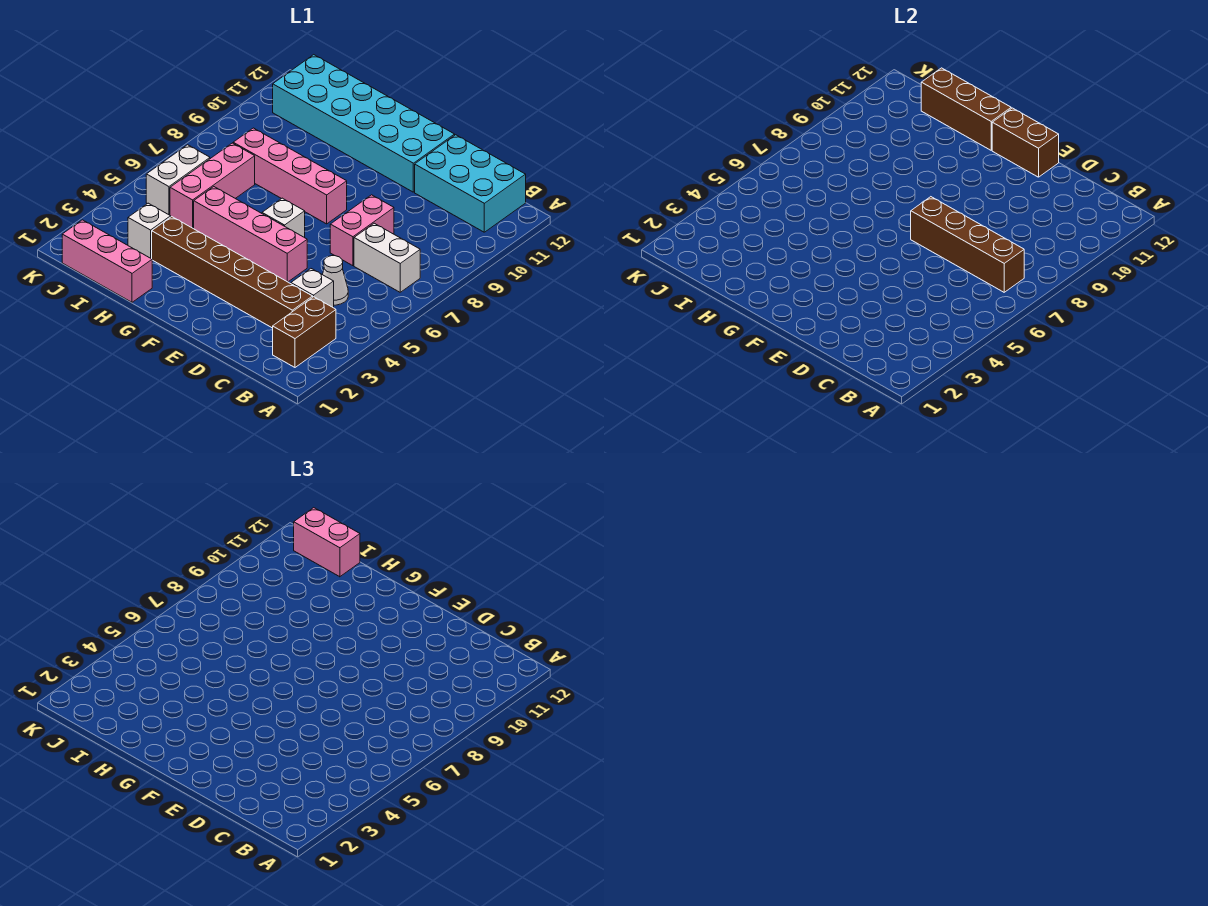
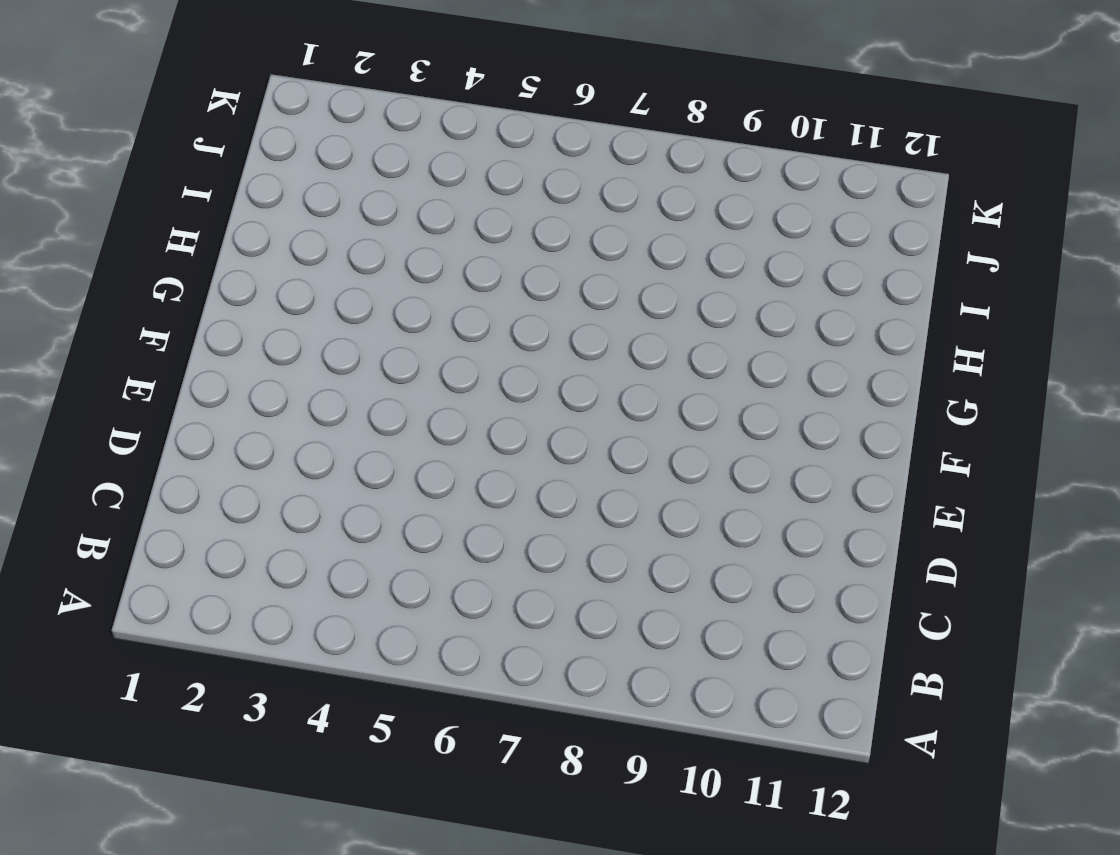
none -> brown brick B2:B3 level 1
none -> white brick B7:C7 level 1
none -> cyan brick B11:D12 level 1

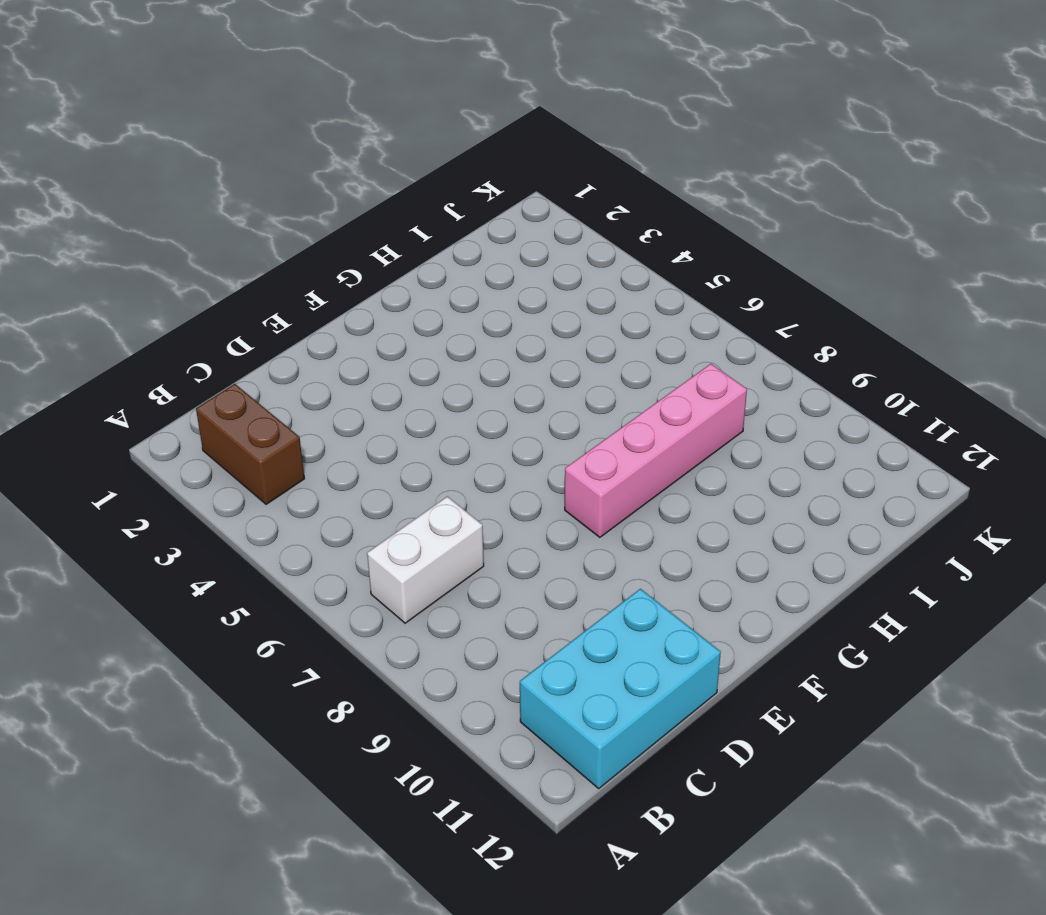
none -> brown brick C3:H3 level 1
none -> white brick C4 level 1
none -> white cone C5 level 1

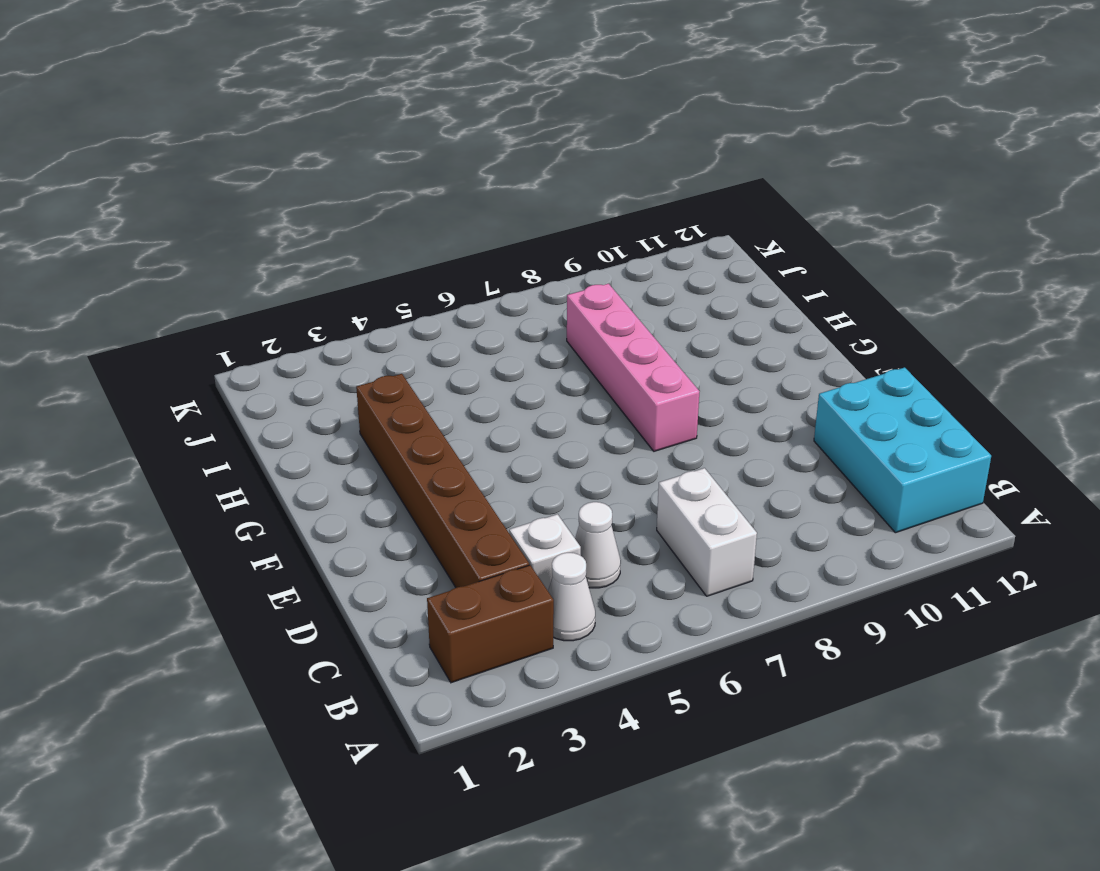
white cone B4 level 1 -> none
none -> pink brick D7:D8 level 1
none -> pink brick E5:H5 level 1
none -> cyan brick E11:J12 level 1

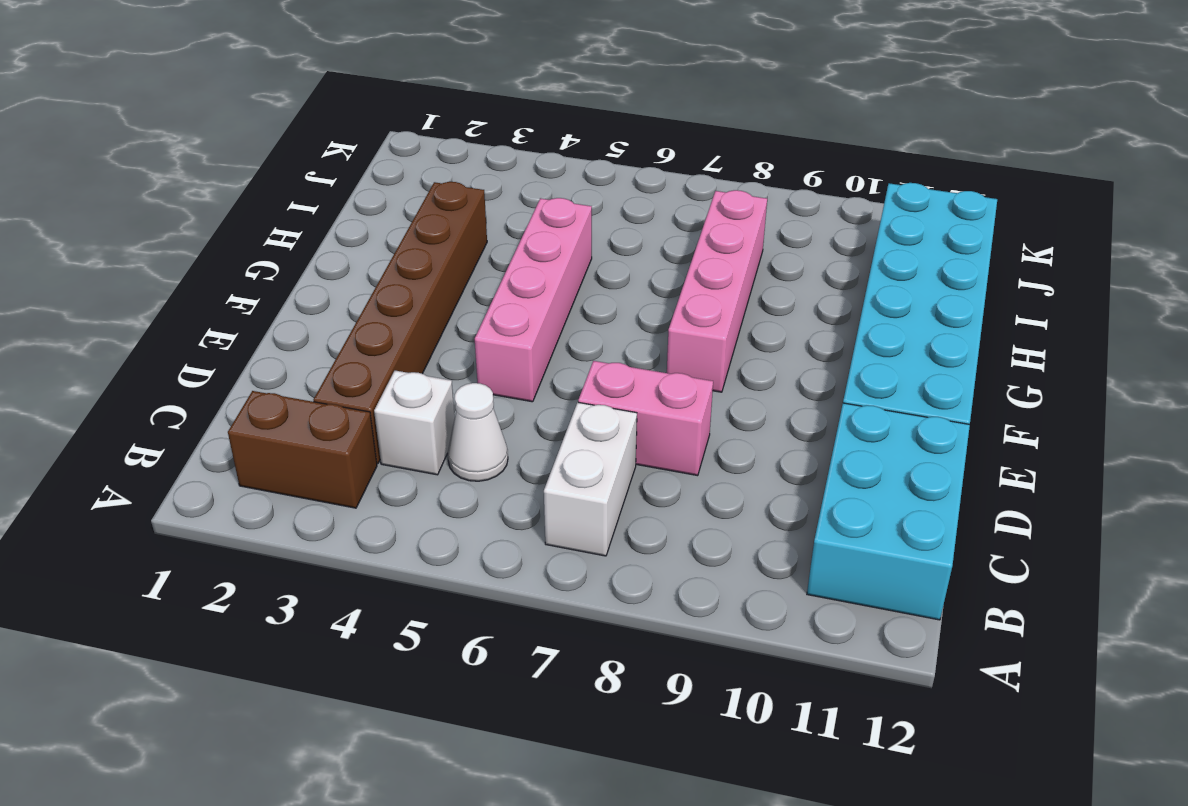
none -> white brick F6 level 1
none -> pink brick H1:J1 level 1
none -> white brick I3 level 1

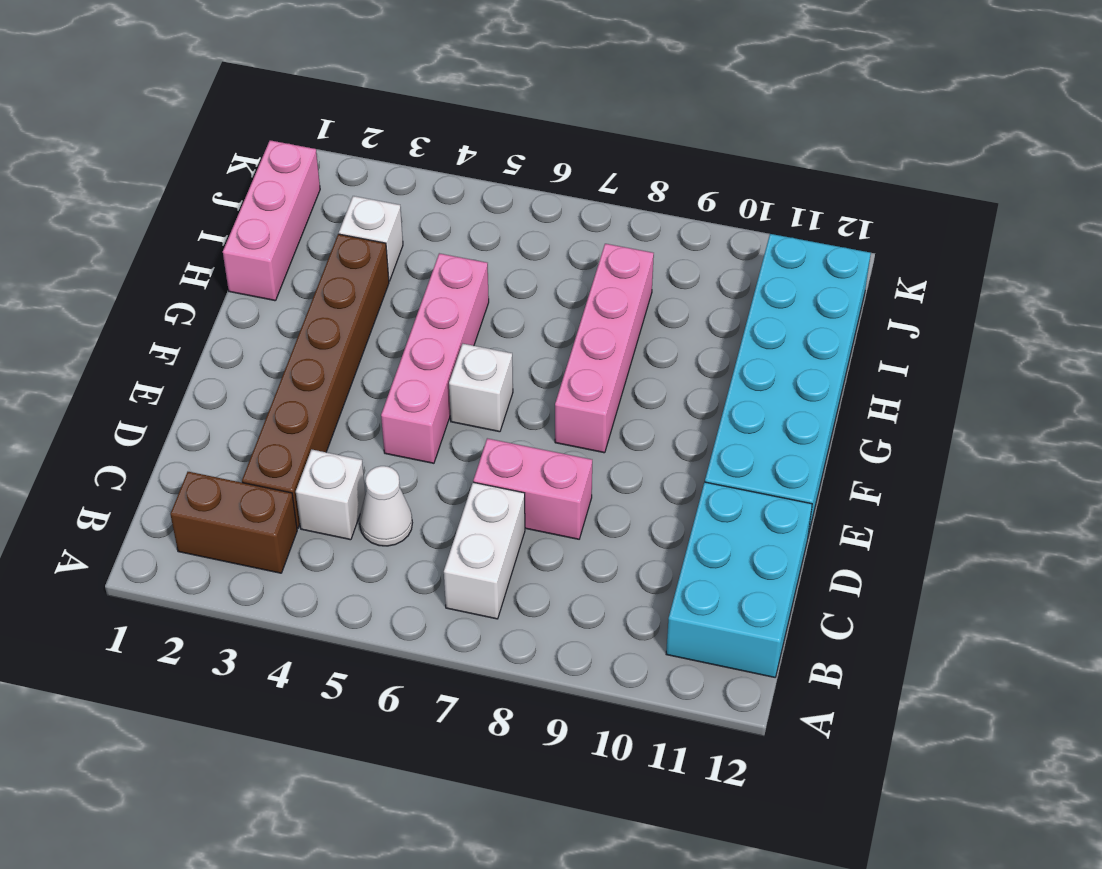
none -> pink brick I5:I7 level 1
none -> white brick J5:J6 level 1
none -> brown brick B7:E7 level 2

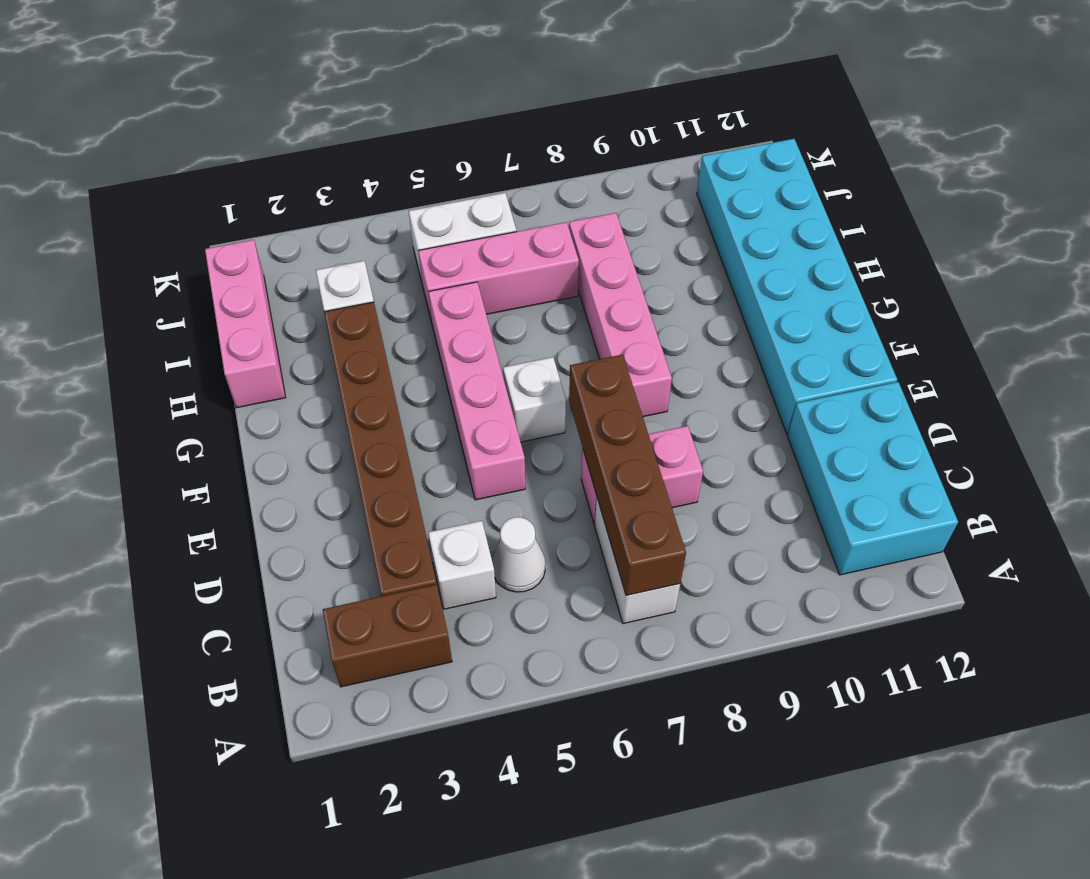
none -> brown brick E12:F12 level 2
none -> brown brick G12:I12 level 2
none -> pink brick I12:J12 level 3

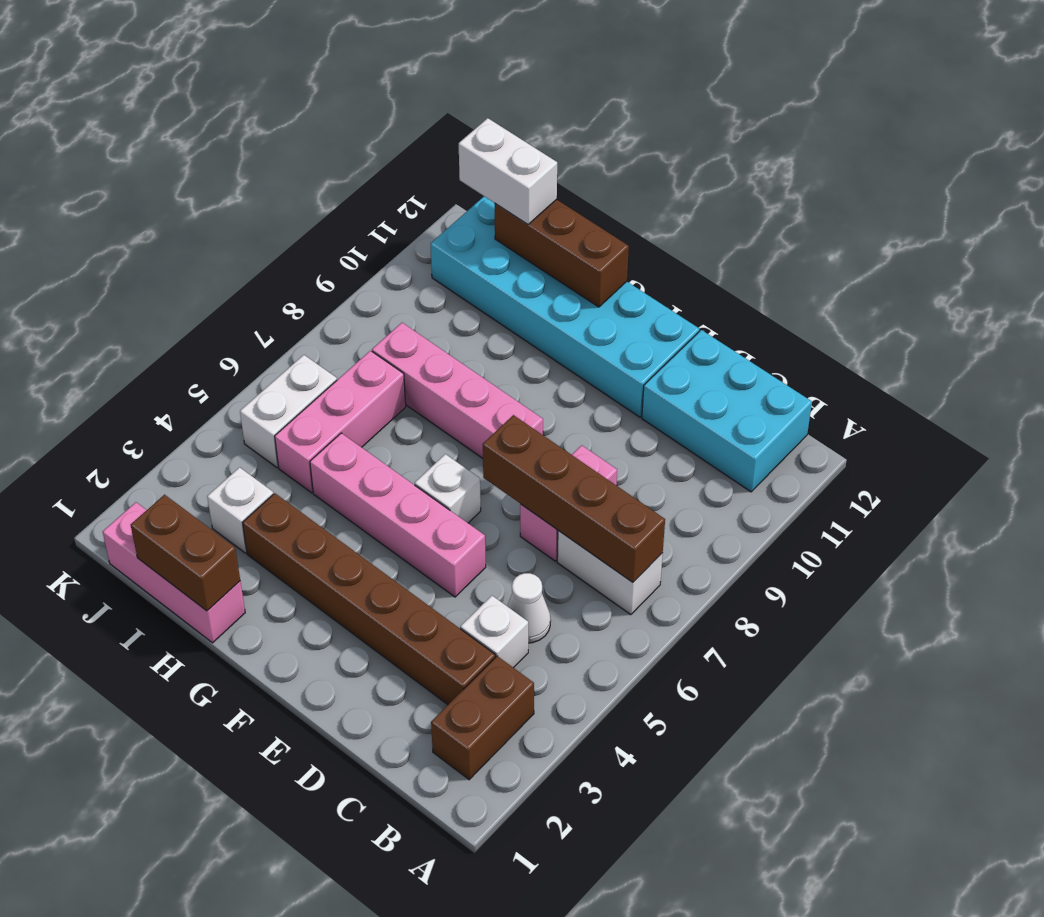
brown brick H1:I1 level 2 -> brown brick E12:F12 level 2
white brick I12:J12 level 3 -> pink brick I12:J12 level 3

